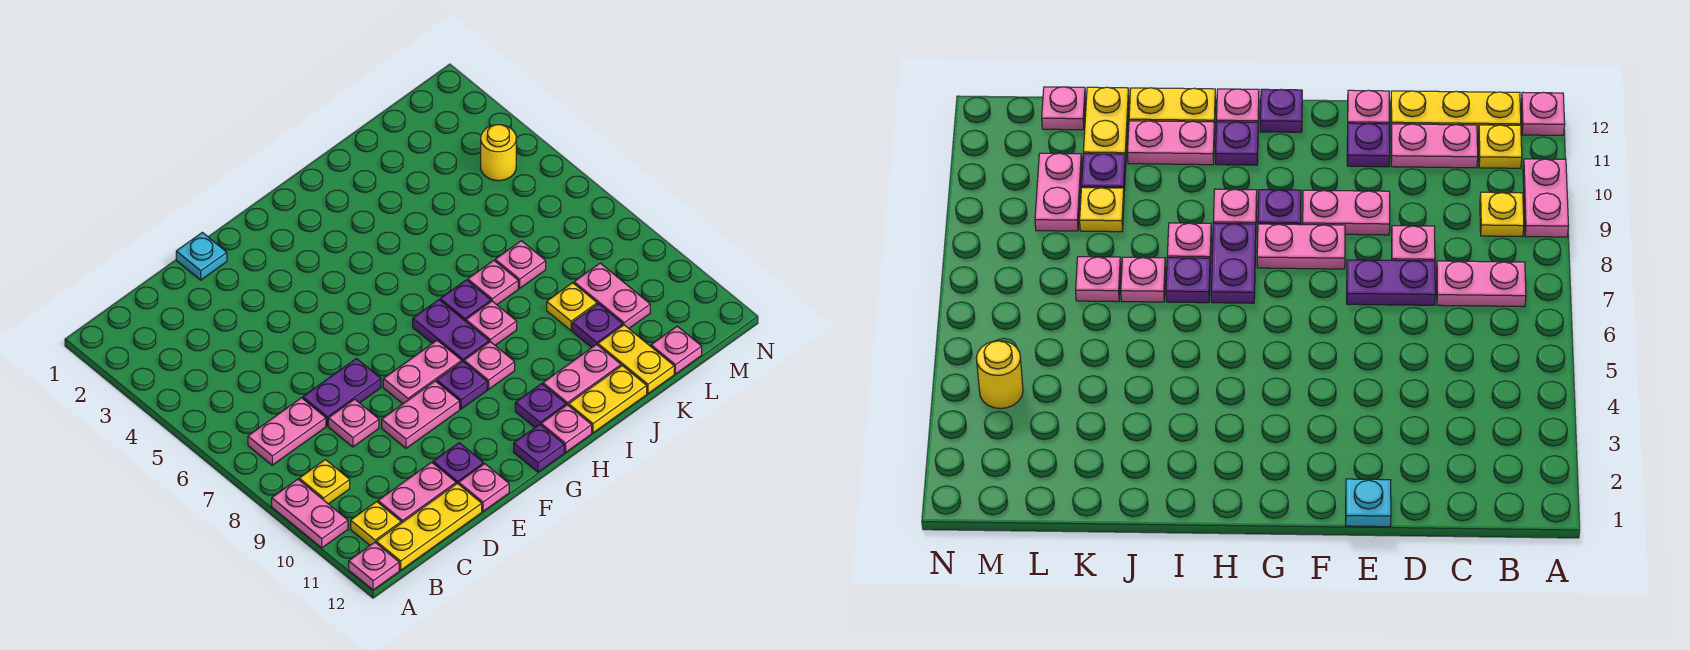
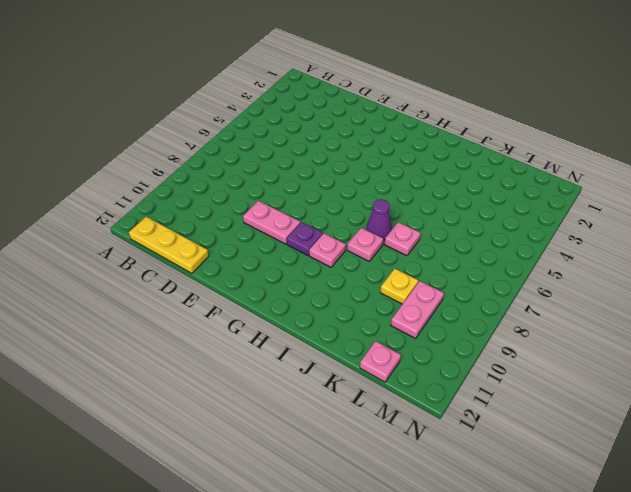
purple cone I7 level 1 -> purple plate I7 level 1
none -> pink plate A9:A10 level 1
none -> pink plate A12 level 1
none -> pink plate B7:C7 level 1
none -> yellow plate B9 level 1

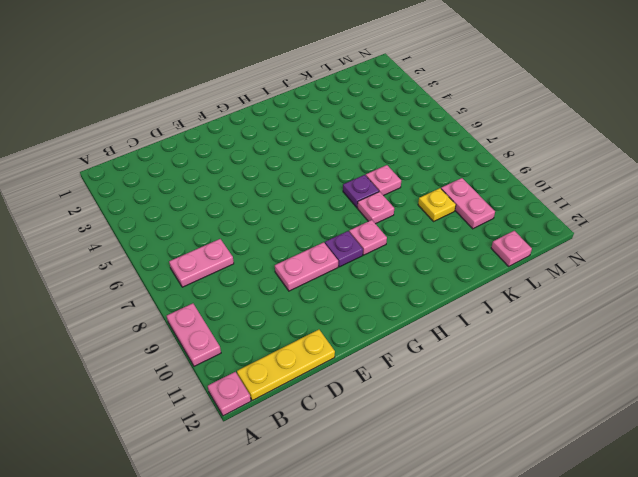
none -> yellow plate B9 level 1
none -> yellow plate B11 level 1
none -> pink plate C11:D11 level 1
none -> purple plate D7:E7 level 1

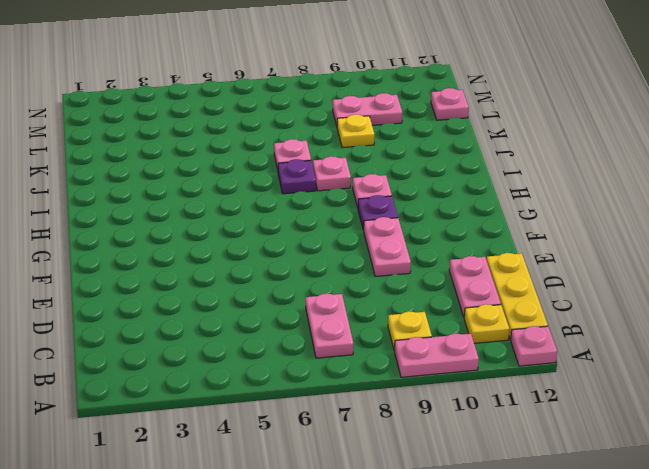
none -> purple plate D7:E7 level 1
none -> pink plate D8 level 1
none -> cyan plate E1 level 1
none -> purple plate E11 level 1

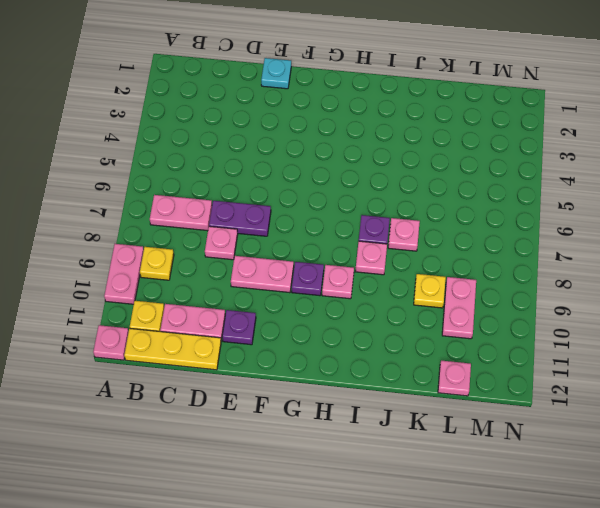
none -> pink plate E12 level 1
none -> pink plate F8:G8 level 1
none -> purple plate G12 level 1
none -> purple plate H7:H8 level 1

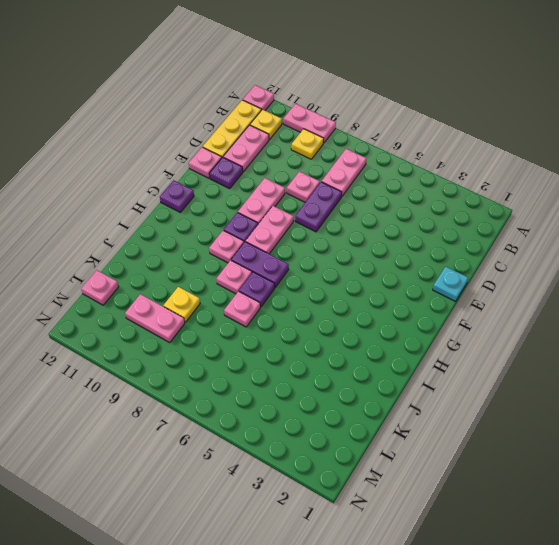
none -> purple plate H11 level 1
none -> pink plate H12 level 1
none -> pink plate I11:J11 level 1
none -> yellow plate I12:J12 level 1

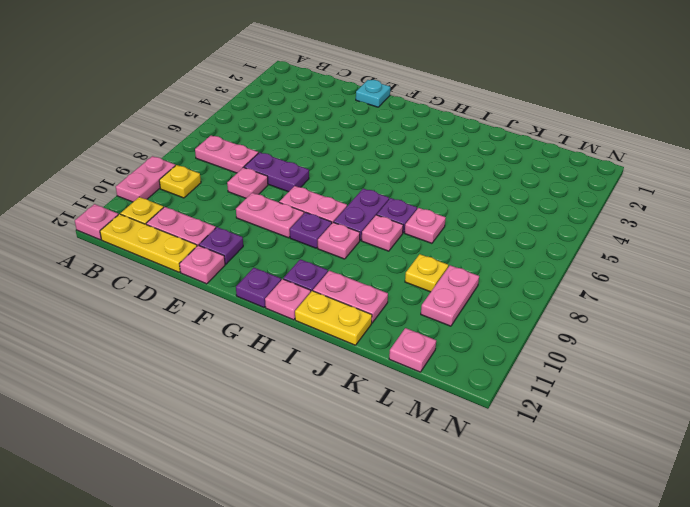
none -> pink plate K7 level 1
none -> purple plate K10 level 1
none -> yellow plate K11:K12 level 1
none -> yellow round brick M4 level 1

